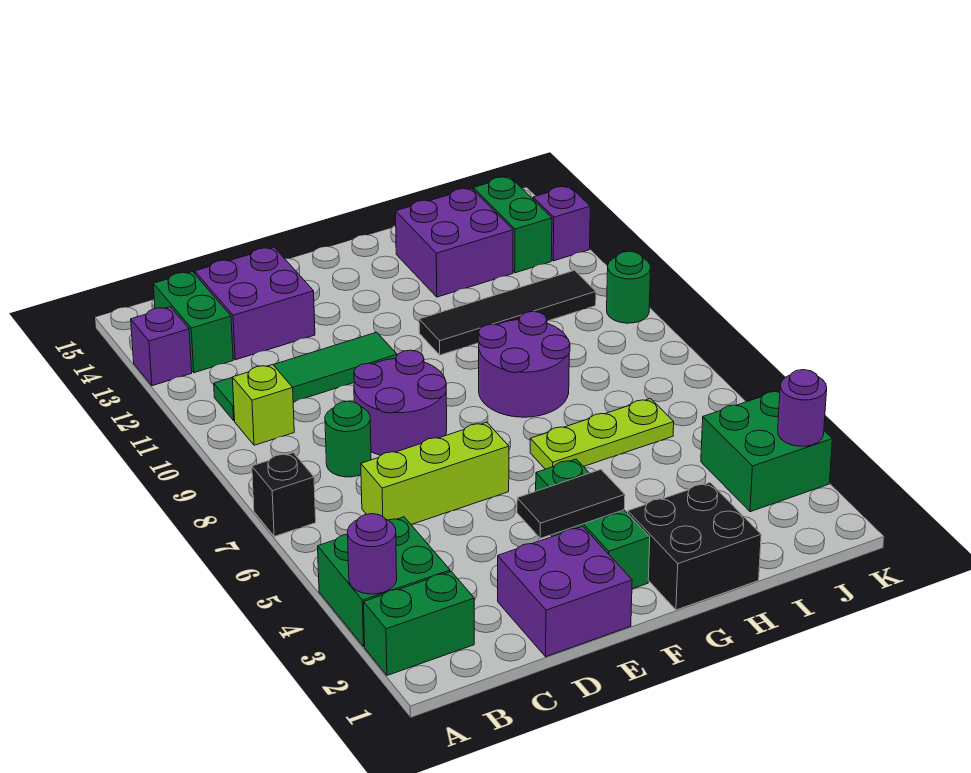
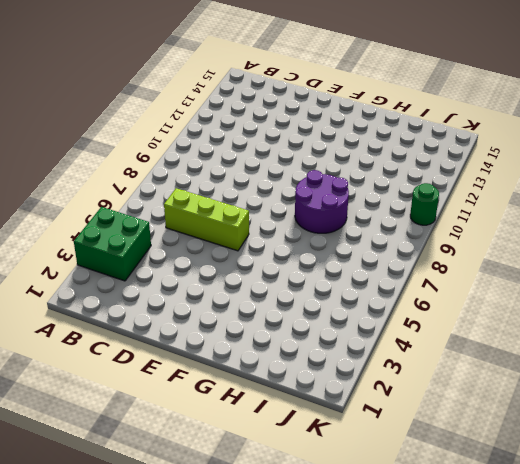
none -> green brick A2:B2 level 1
none -> black brick A7 level 1
none -> purple brick A13 level 1

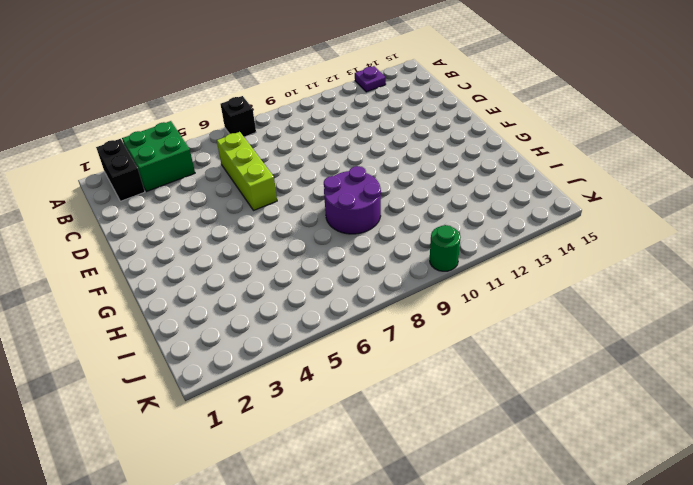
black brick A2:B2 level 1 -> green brick A2:B2 level 1
purple plate A13 level 1 -> purple brick A13 level 1
none -> lime brick B10 level 1
none -> green tile B11:E11 level 1
none -> green brick B13:B14 level 1

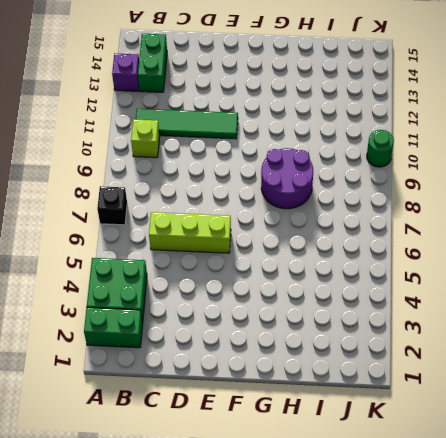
none -> green round brick C8 level 1
none -> purple brick C13:D14 level 1
none -> purple brick D1:E2 level 1

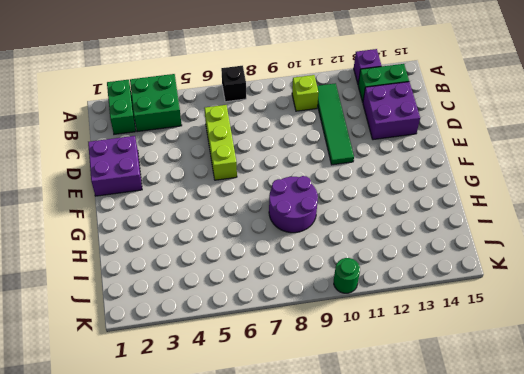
none -> green round brick C8 level 1
none -> purple round brick D8:E9 level 1
none -> green brick F2:F4 level 1

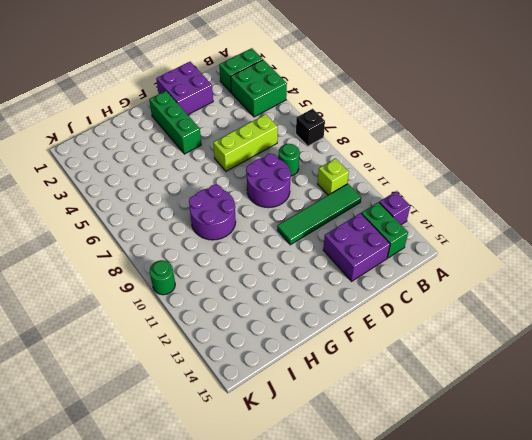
none -> black brick G1:H2 level 1
none -> lime plate G6:I6 level 1
none -> black tile G11:J11 level 1

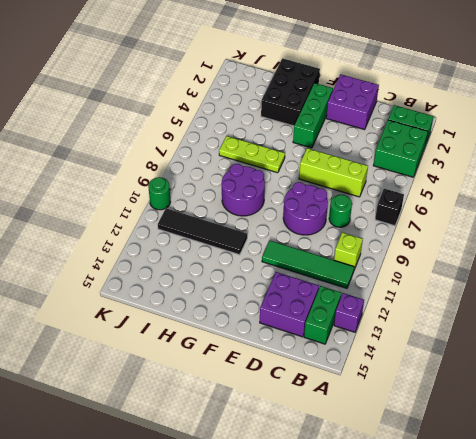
black brick G1:H3 level 1 -> black brick G1:H2 level 1
none -> purple brick H13:I14 level 1
none -> green brick J3:K4 level 1
none -> green brick J13:J14 level 1

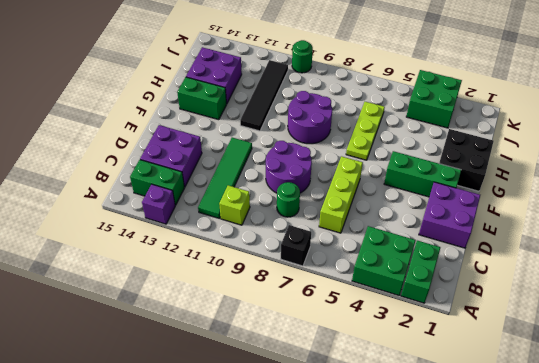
green brick G13:G14 level 1 -> green brick J13:J14 level 1
none -> purple brick K13 level 1
none -> purple round brick A3 level 2
none -> black tile E3:F3 level 2

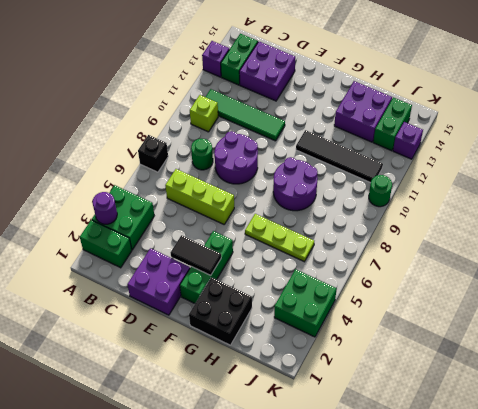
none -> purple round brick K3 level 2

